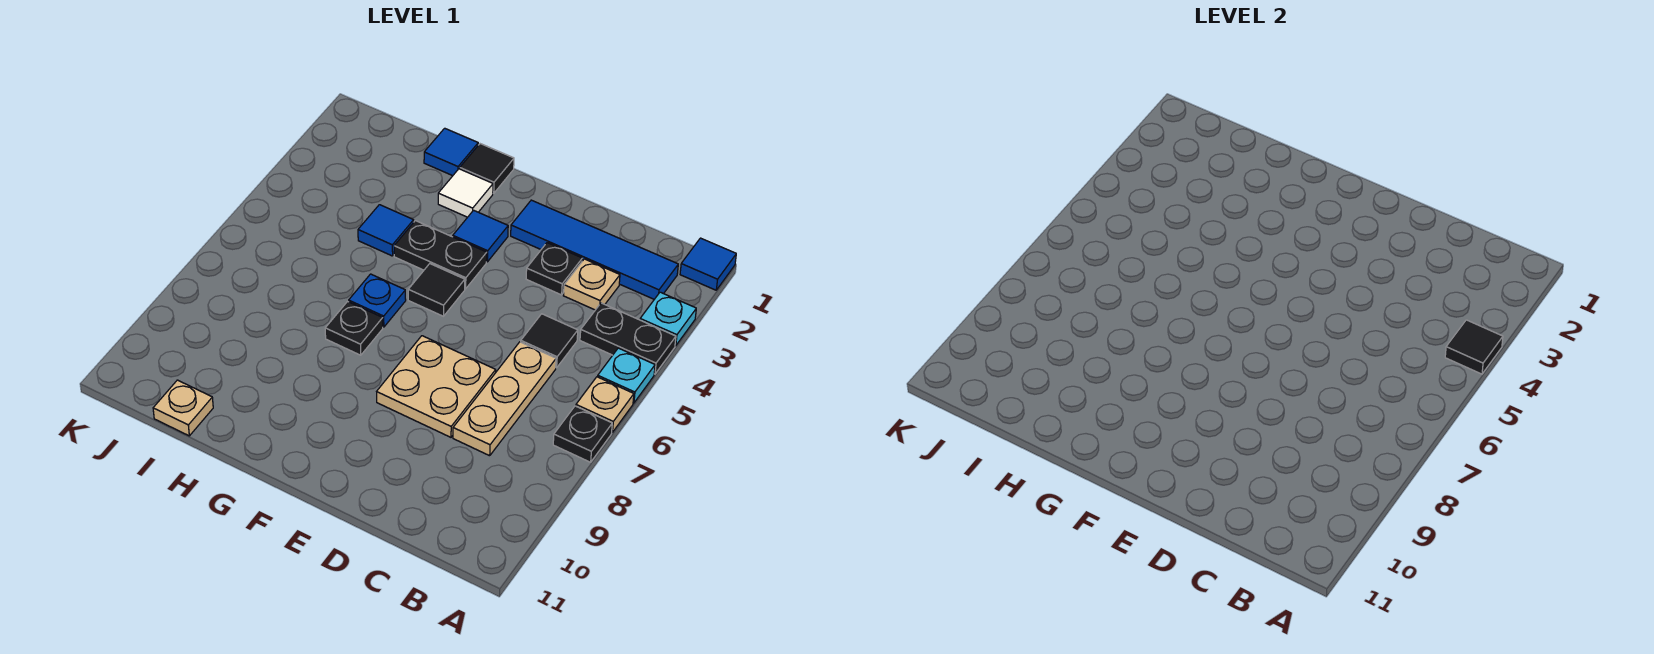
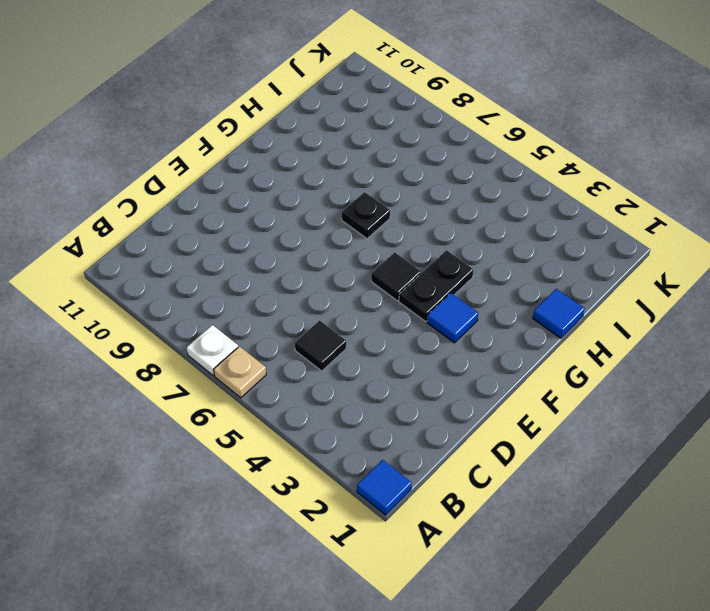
white plate A7 level 1 -> black plate A7 level 1
none -> cyan plate A3 level 1
none -> black plate A4:B4 level 1
none -> cyan plate A5 level 1

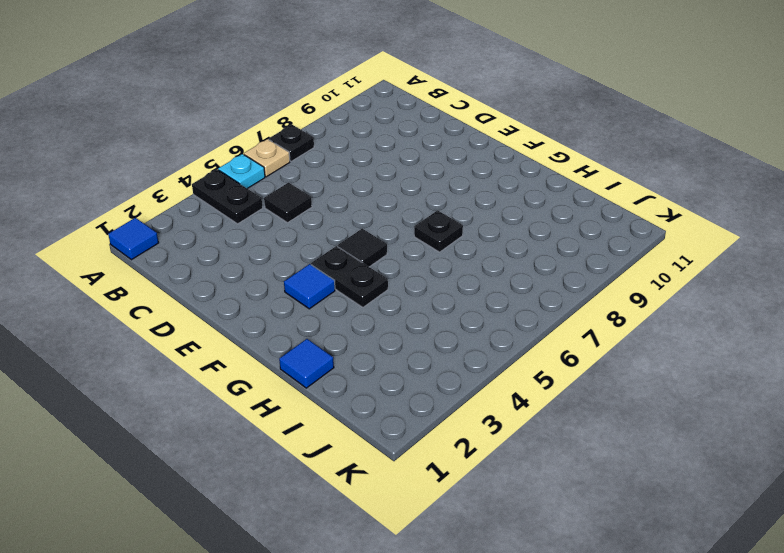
none -> cyan plate A3 level 1
none -> blue tile B2:E2 level 1
none -> tan plate C3 level 1

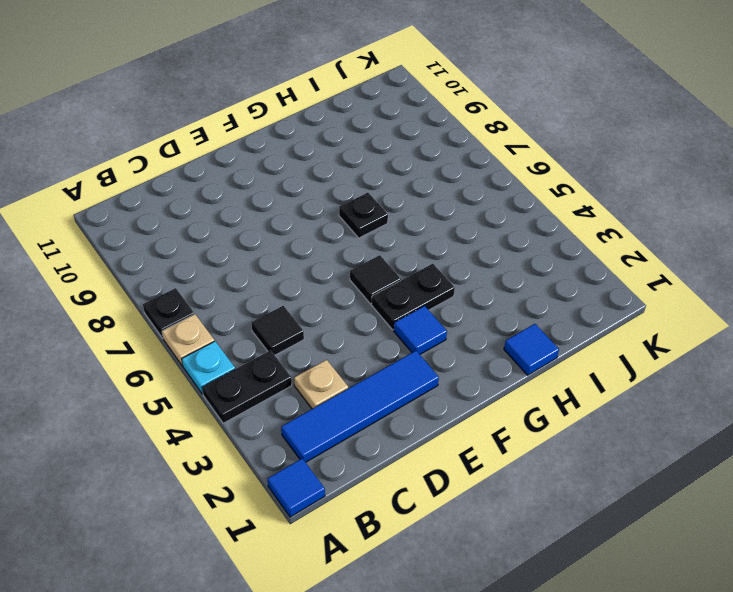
none -> cyan plate A3 level 1
none -> tan plate C6:C8 level 1
none -> black plate D3 level 1

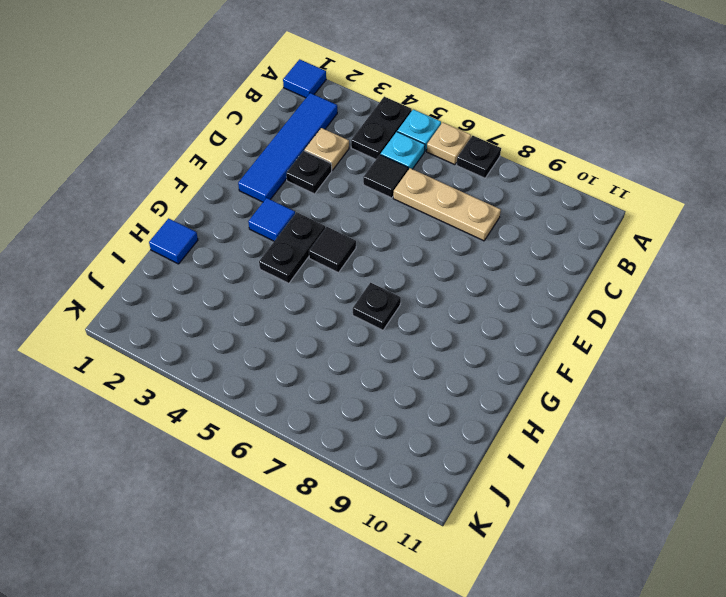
cyan plate B5 level 1 -> cyan plate A3 level 1
none -> tan plate D7:E8 level 1
none -> black tile G1 level 1
none -> white tile G2 level 1

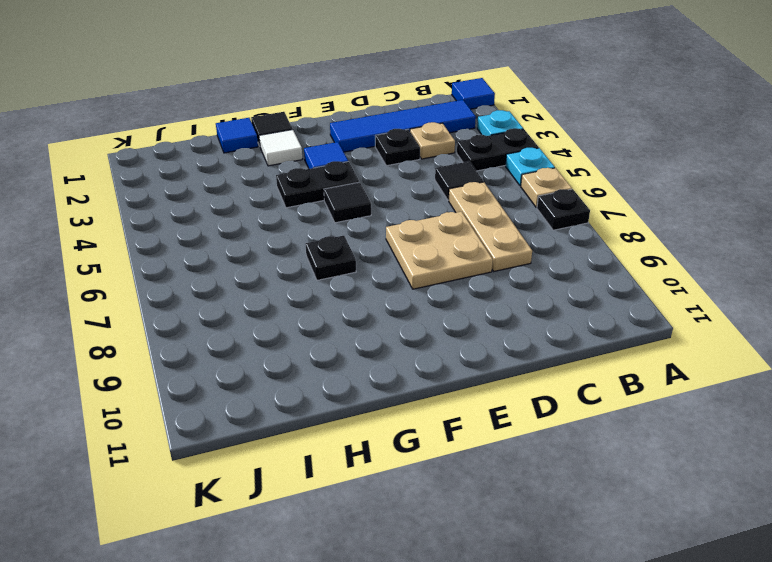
none -> blue plate G6 level 1
none -> blue tile H4 level 1
none -> tan plate I11 level 1

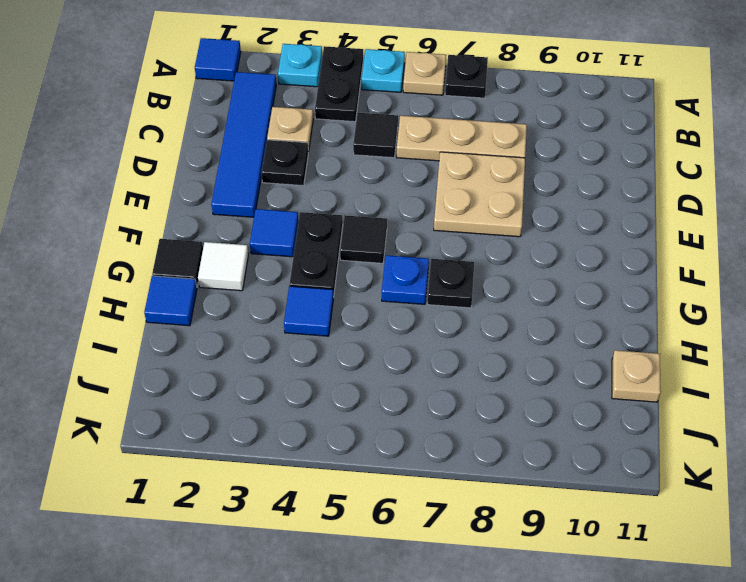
none -> black tile A4 level 2

